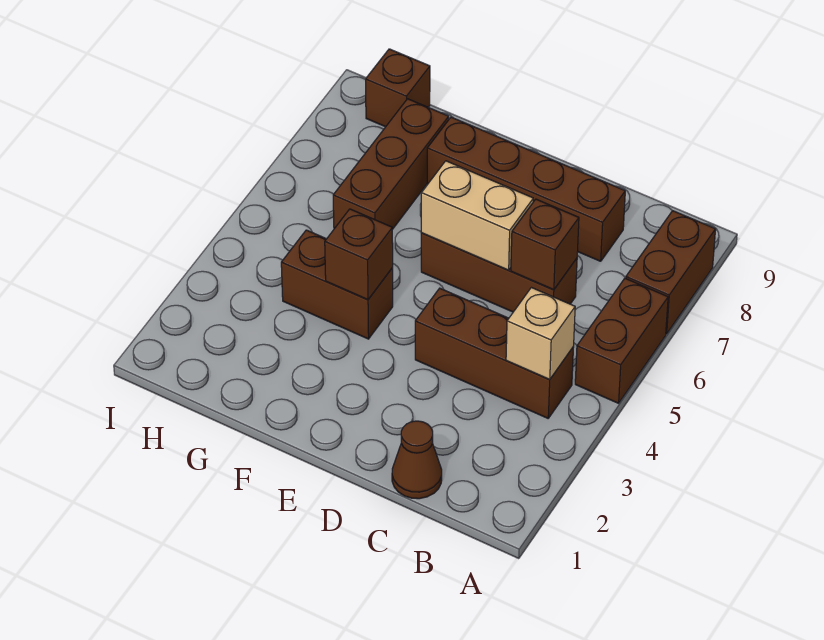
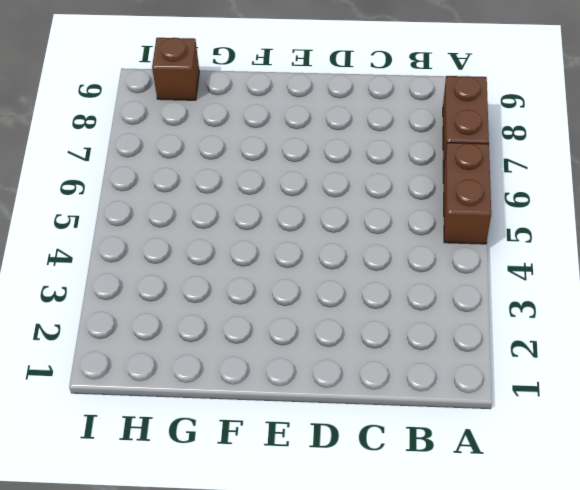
none -> brown brick B4:D4 level 1
none -> brown cone C1 level 1
none -> brown brick C6:E6 level 1

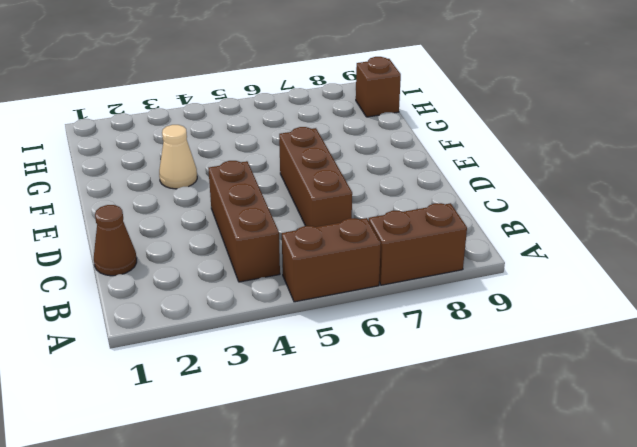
tan cone F3 level 1 -> none
none -> brown brick C8:F8 level 1
none -> brown brick F4:G4 level 1
none -> brown brick G6:G8 level 1

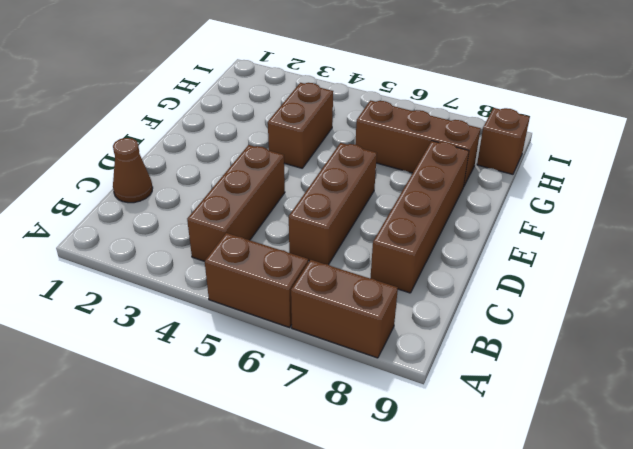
none -> tan brick B4 level 2
none -> brown brick C6 level 2
none -> tan brick D6:E6 level 2

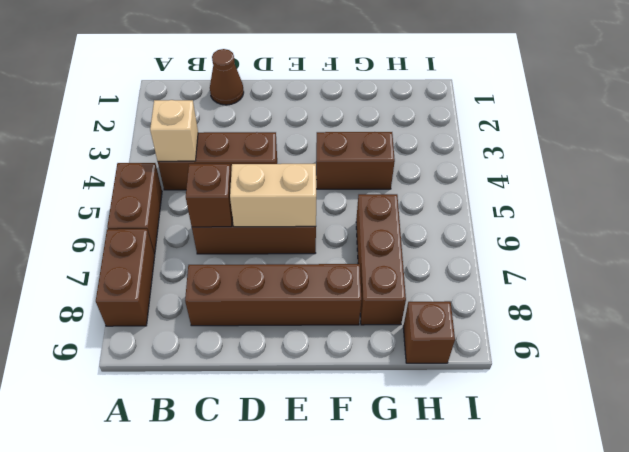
none -> brown brick F4 level 2

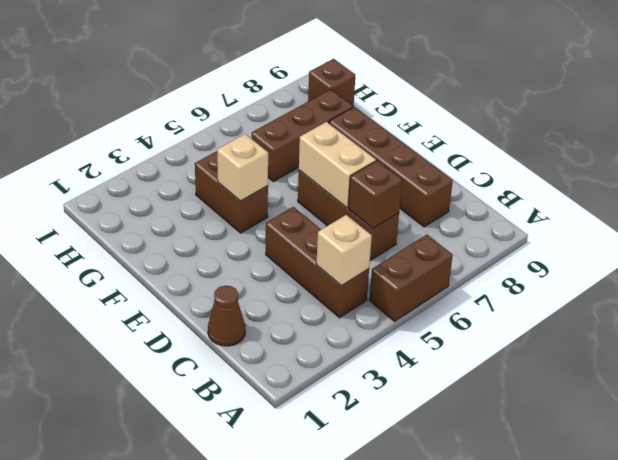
tan brick F4 level 2 -> brown brick F4 level 2
none -> brown brick A7:A8 level 1

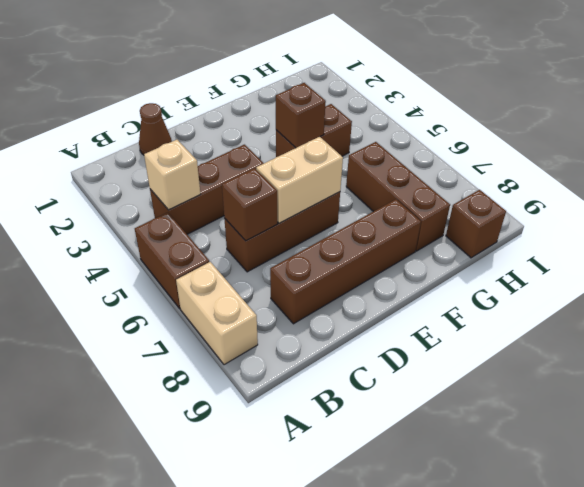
tan brick A7:A8 level 1 -> brown brick A7:A8 level 1

